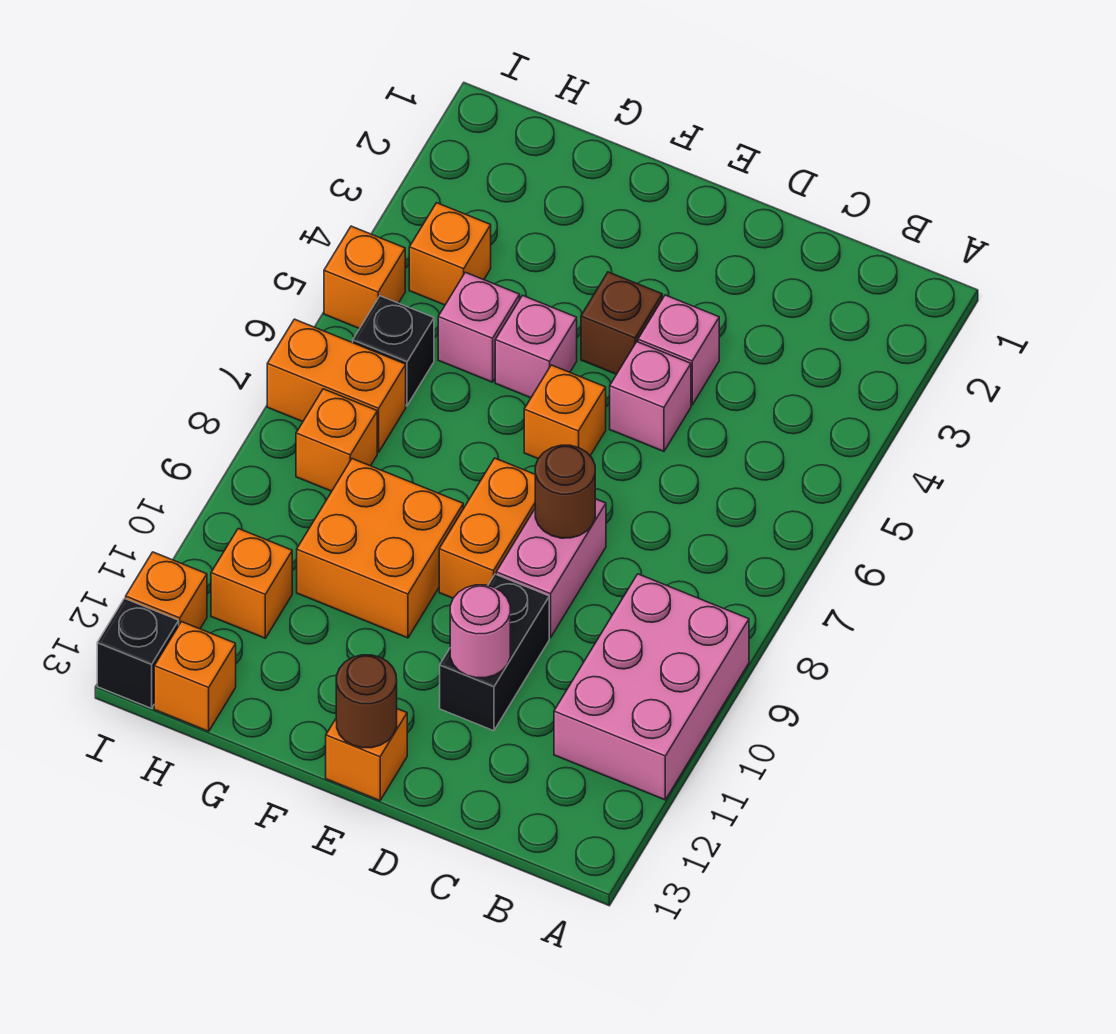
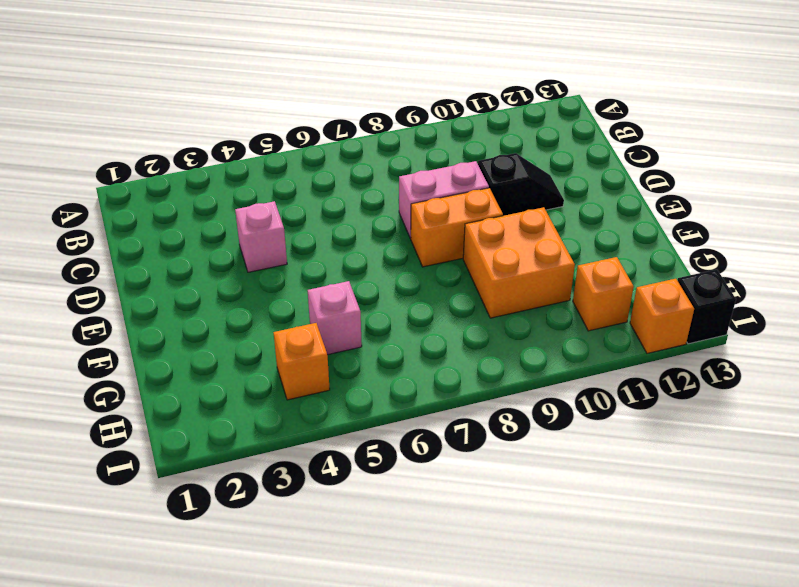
black slope D10:D11 level 1 top 10 -> black brick D10:D11 level 1
none -> pink brick A9:B11 level 1
none -> pink brick D5 level 1
none -> brown brick E4 level 1

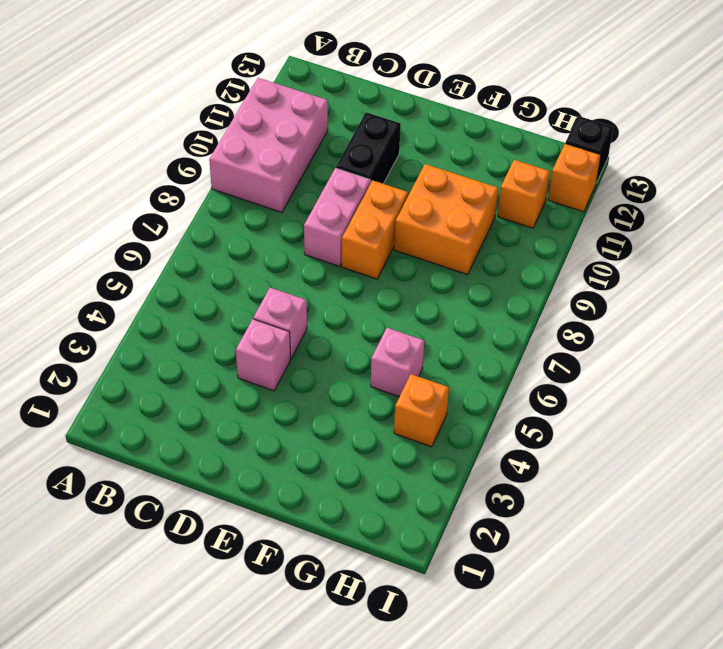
none -> brown brick E4 level 1
none -> orange brick E6 level 1
none -> orange brick E13 level 1

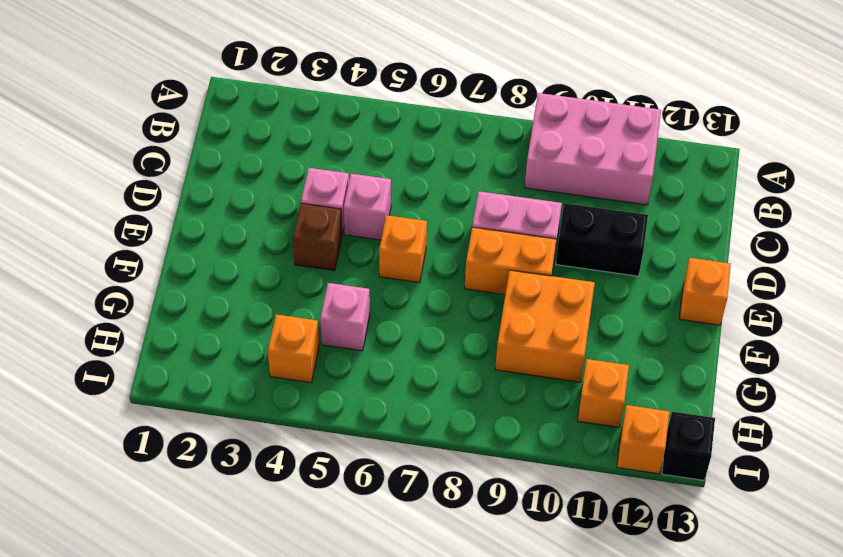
none -> pink brick F5 level 1
none -> black brick H6 level 1
none -> orange brick H7:I7 level 1

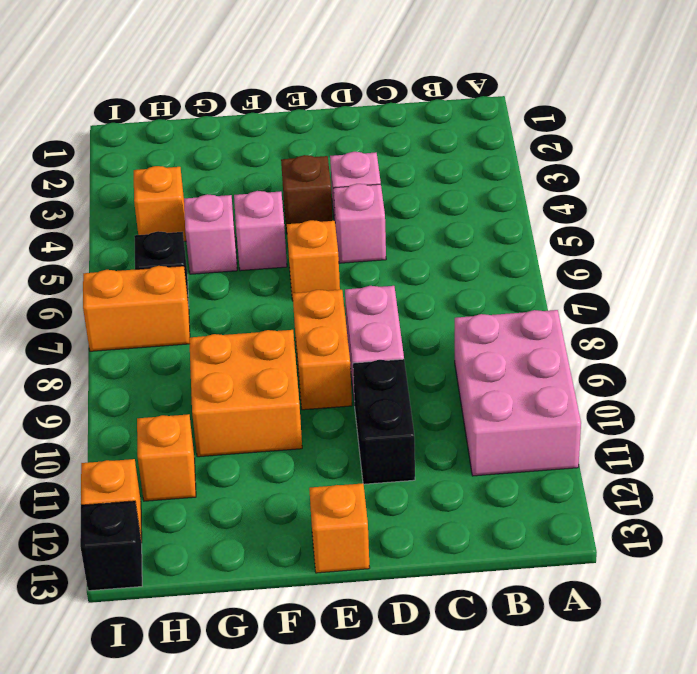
none -> orange brick H8 level 1
none -> orange brick H13 level 1
none -> orange brick I5 level 1

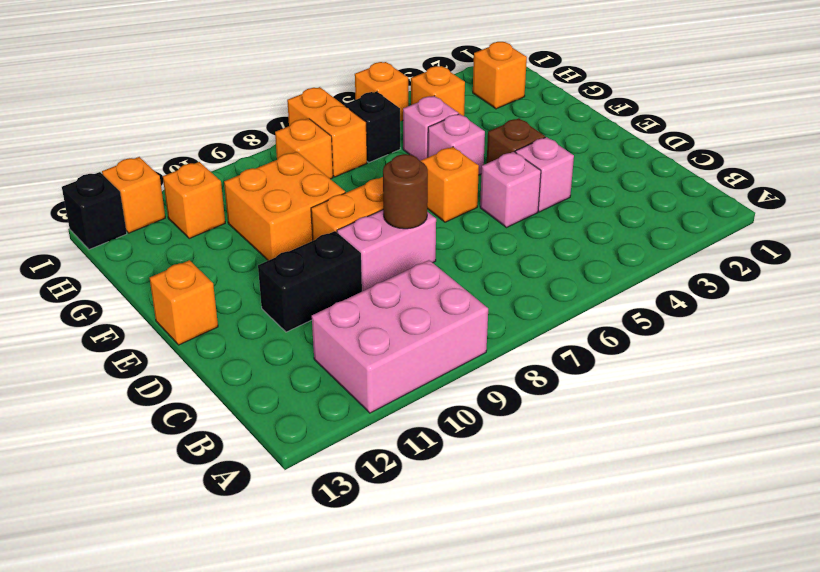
orange brick H2 level 1 -> orange brick H13 level 1
none -> pink round brick D11 level 2
none -> brown round brick E13 level 2

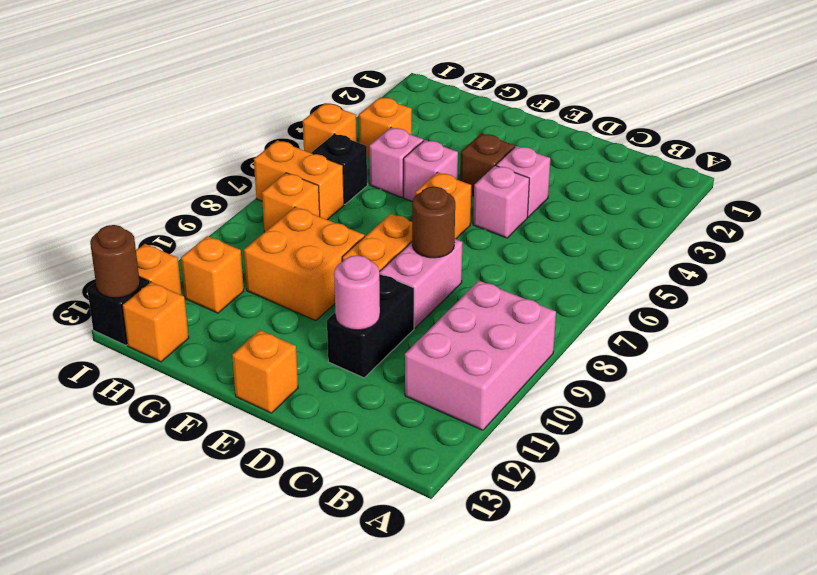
brown round brick I13 level 2 -> brown round brick E13 level 2

